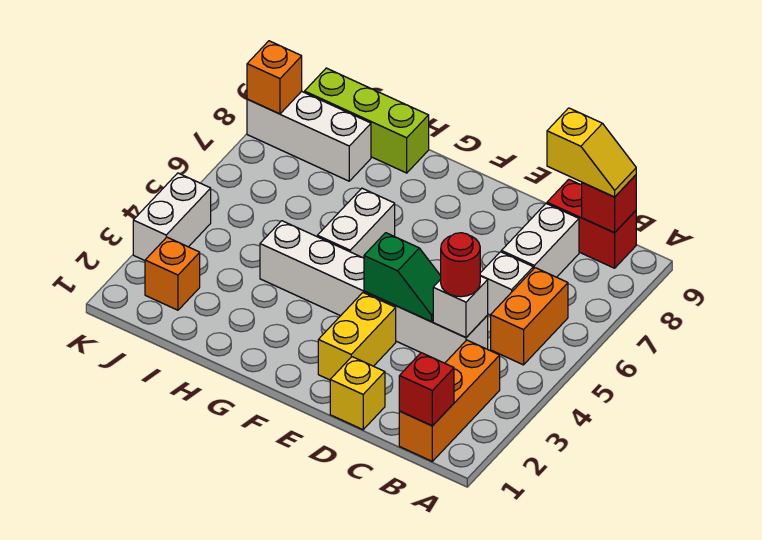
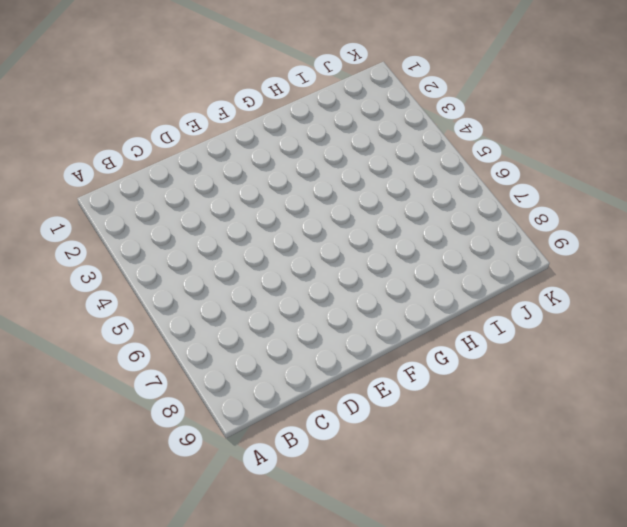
none -> orange brick B1:B3 level 1
none -> orange brick B5:B6 level 1
none -> red brick B9:C9 level 1

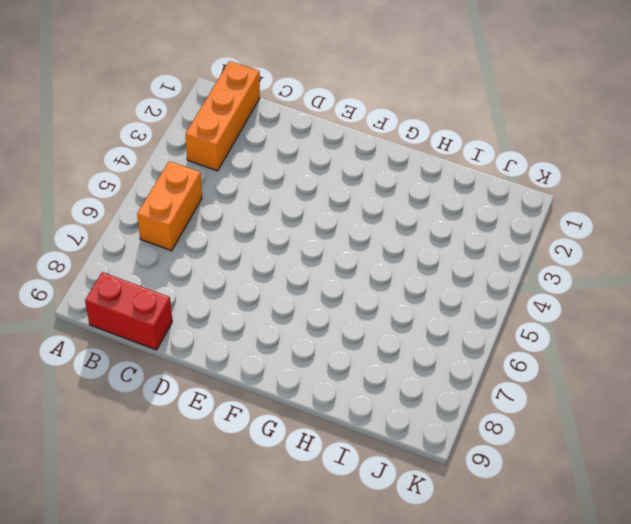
none -> white brick C4:H4 level 1
none -> white brick C6 level 1
none -> white brick C7:C8 level 1

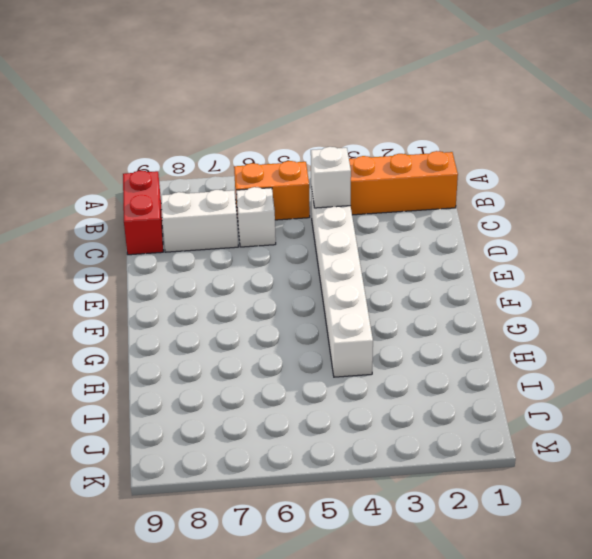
none -> yellow brick D1 level 1
none -> yellow brick E2:E3 level 1
none -> white brick G5:G6 level 1

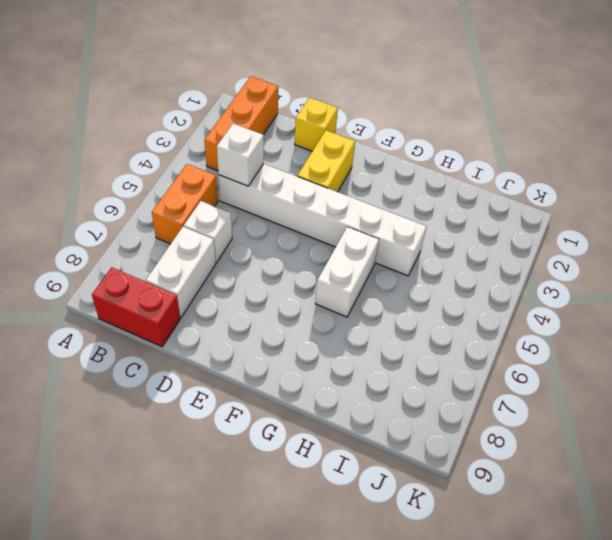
none -> lime brick H9:J9 level 1
none -> white brick I8:K8 level 1
none -> orange brick J2 level 1

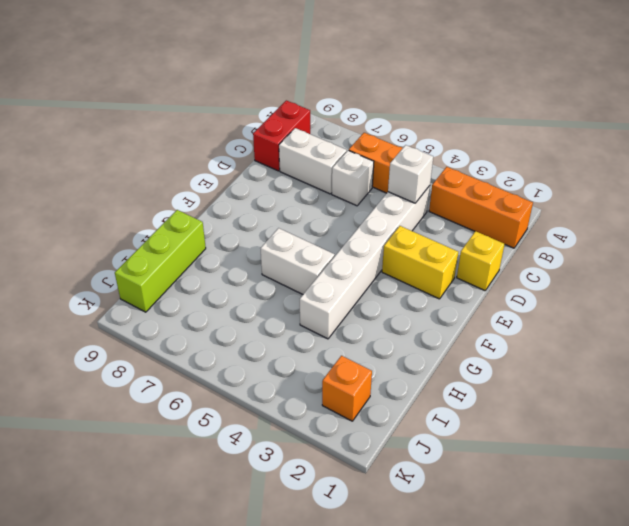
none -> white brick I8:K8 level 1
none -> white brick K3:K4 level 1
none -> red brick B1 level 2

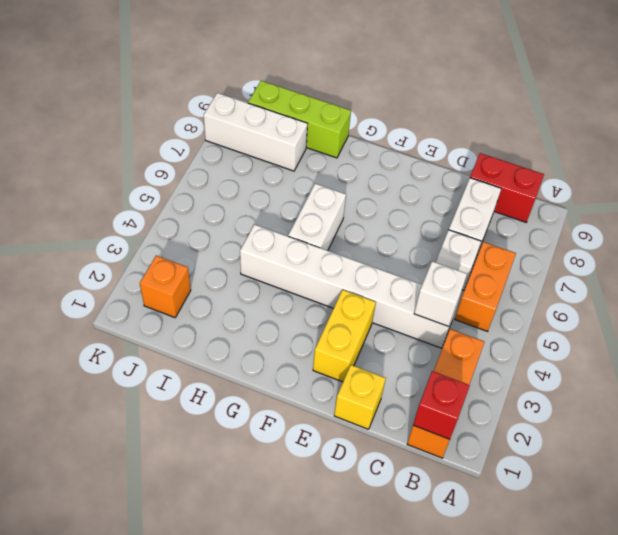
none -> white brick K3:K4 level 1
none -> red brick B9 level 2
none -> green slope D4:E4 level 2 top E

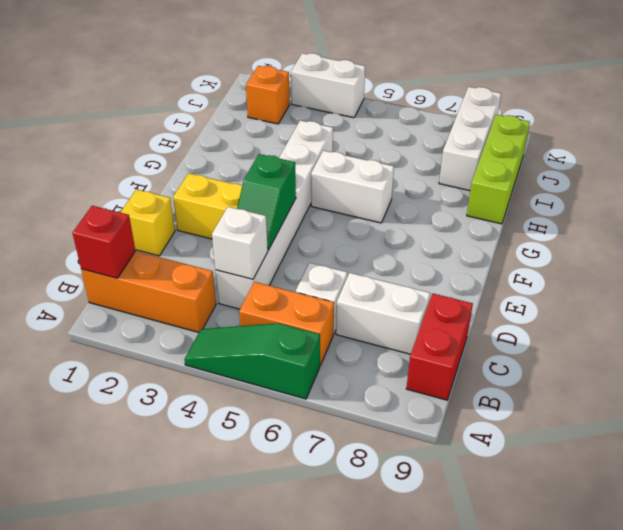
green slope A4:A6 level 1 top 6 -> none
none -> red brick B9 level 2
none -> orange brick K8 level 2
none -> yellow slope B9:C9 level 3 top C

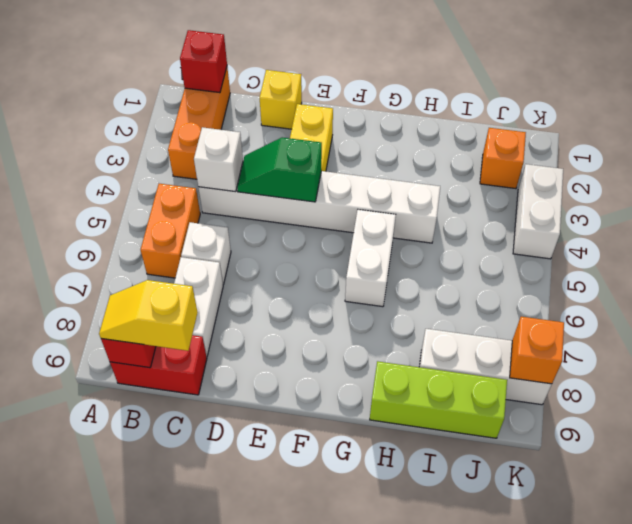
none -> red round brick C4 level 3

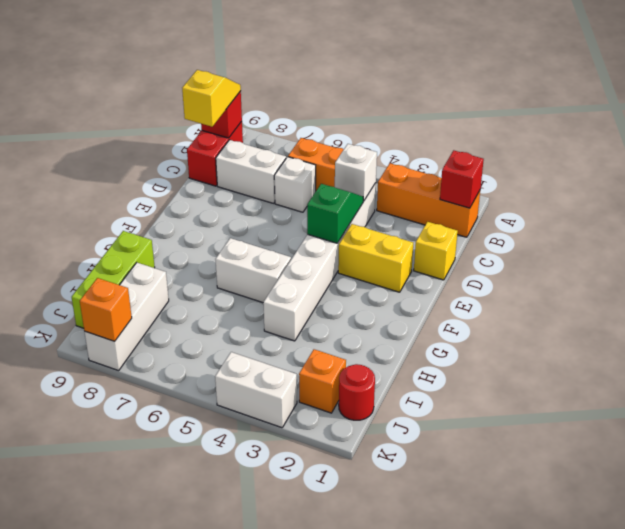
red round brick J1 level 1 -> red round brick C4 level 3

